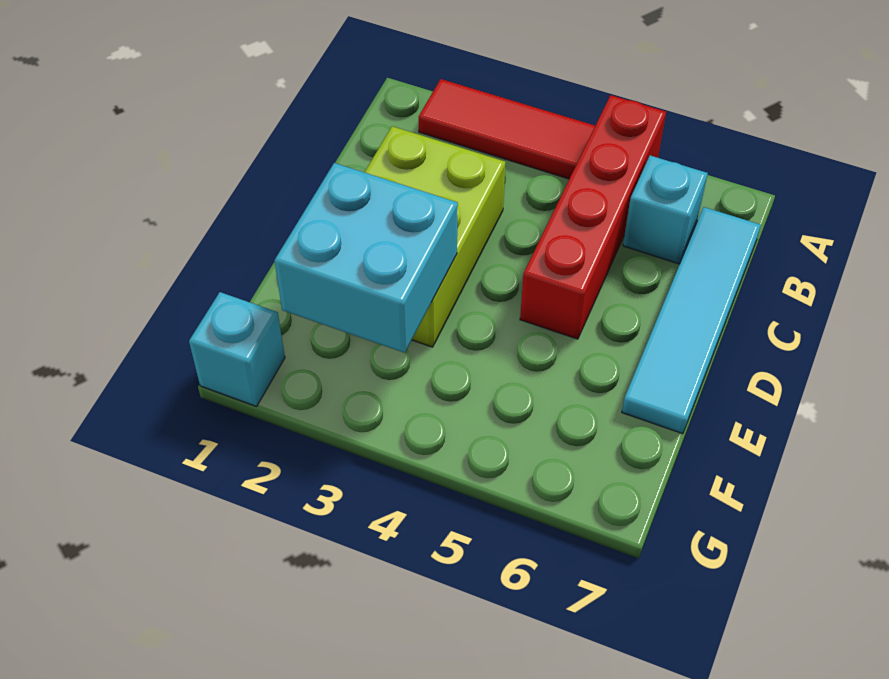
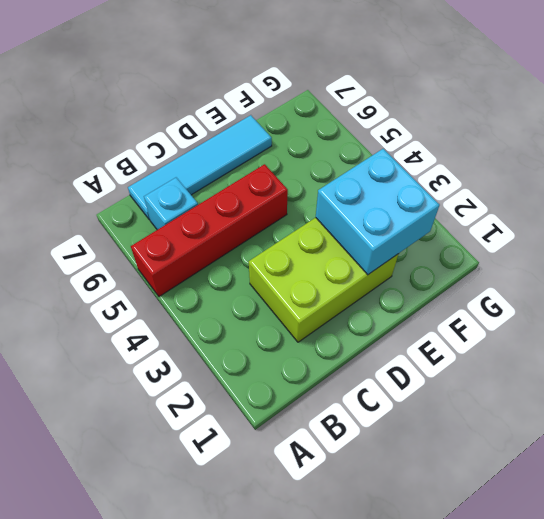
none -> red tile A2:A4 level 1
none -> cyan brick G1 level 1

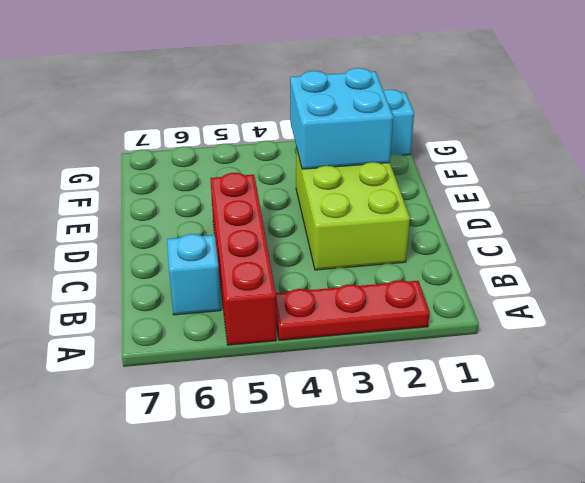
red plate A2:A4 level 1 -> red tile A2:A4 level 1
none -> cyan tile B7:E7 level 1

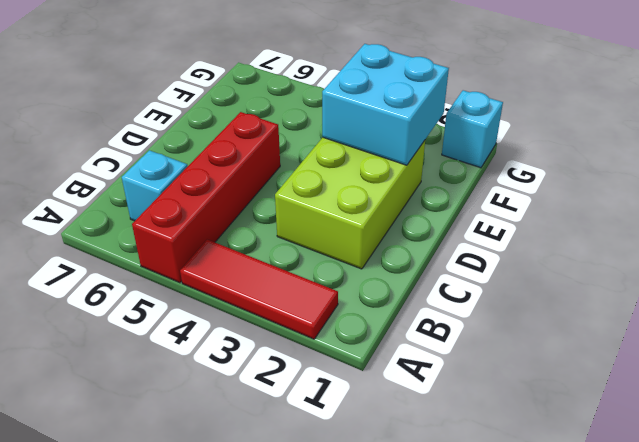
none -> cyan tile B7:E7 level 1

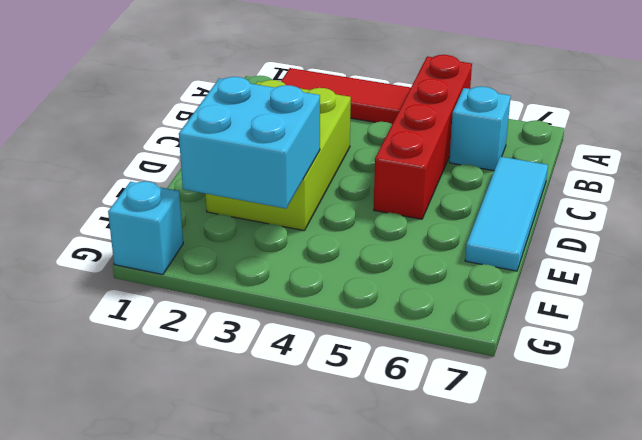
cyan tile C7:E7 level 1 -> cyan tile B7:E7 level 1

